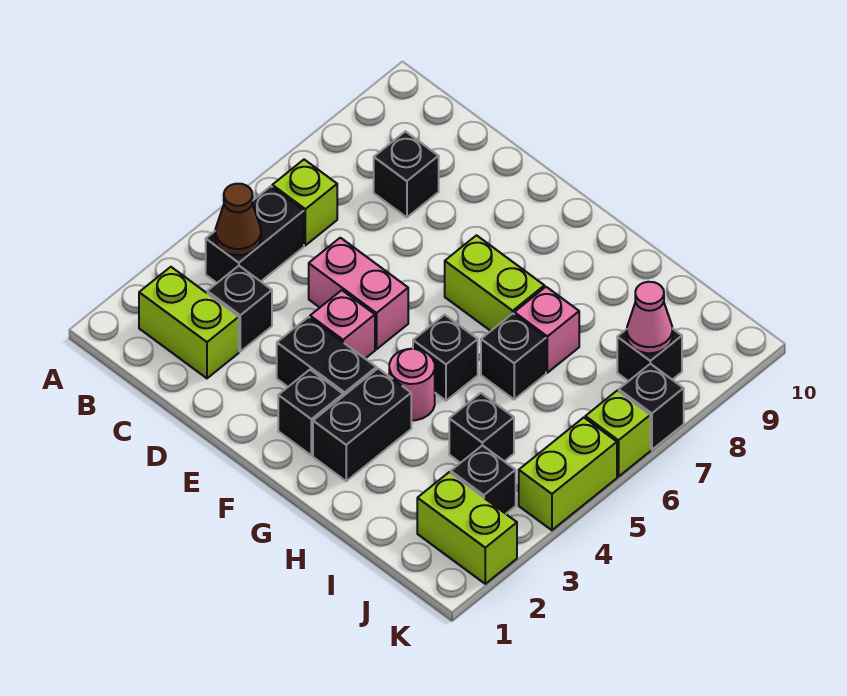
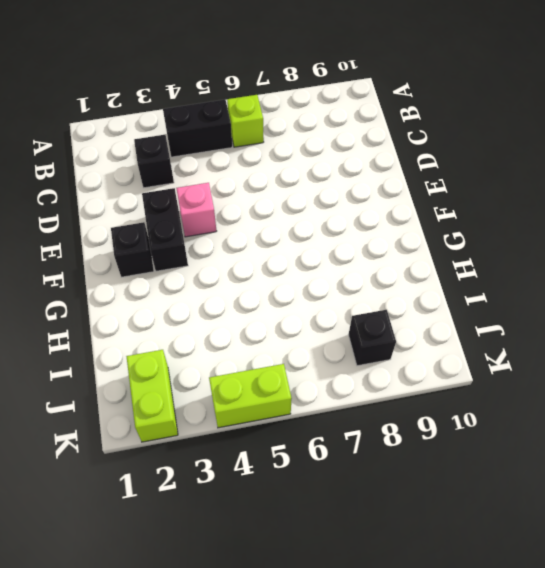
none -> lime brick B2:C2 level 1
none -> black brick C8 level 1
none -> pink brick D5:E5 level 1

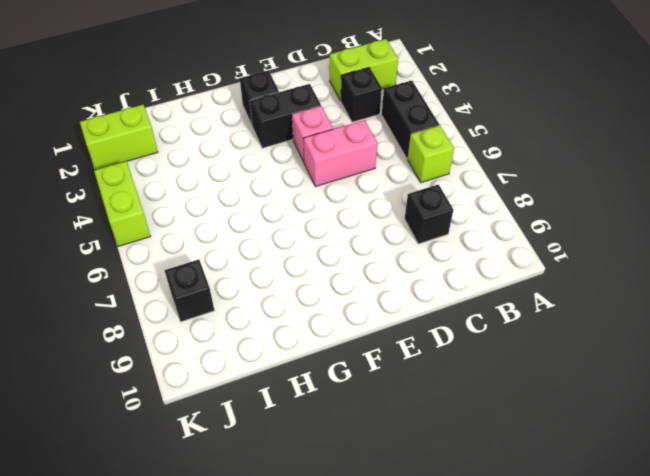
none -> lime brick F7:G7 level 1
none -> black brick G2:G3 level 1
none -> pink round brick G4 level 1

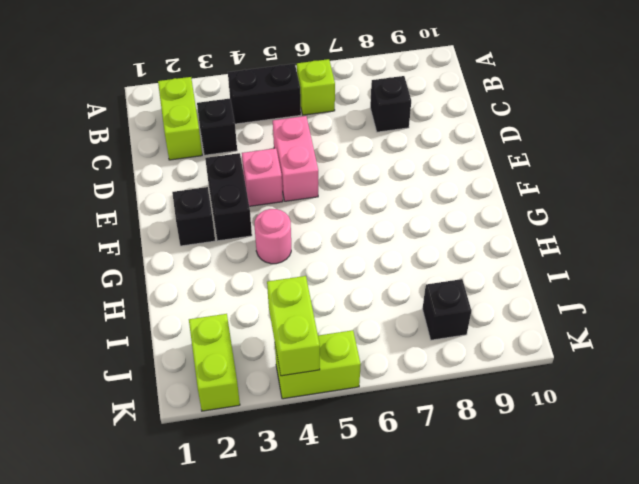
lime brick J4:K4 level 2 -> lime brick F7:G7 level 1
none -> black brick G2:G3 level 1
none -> black brick G5 level 1
none -> black brick H6 level 1

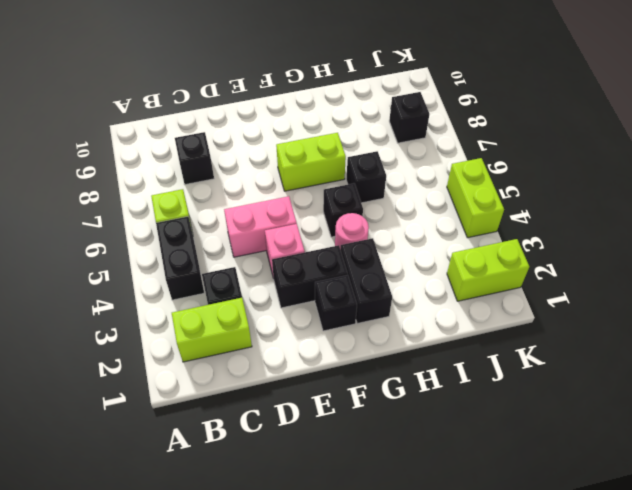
none -> pink brick H7 level 1
none -> black brick I4 level 1
none -> black brick J3 level 1

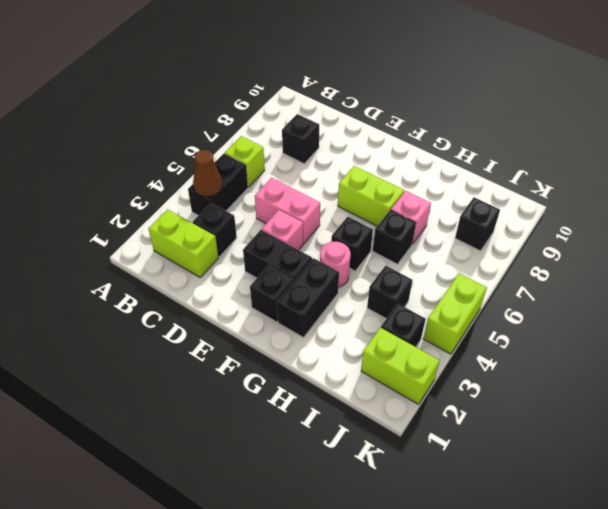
none -> lime brick K6 level 1
none -> black brick K7 level 1
none -> pink cone J8 level 2

